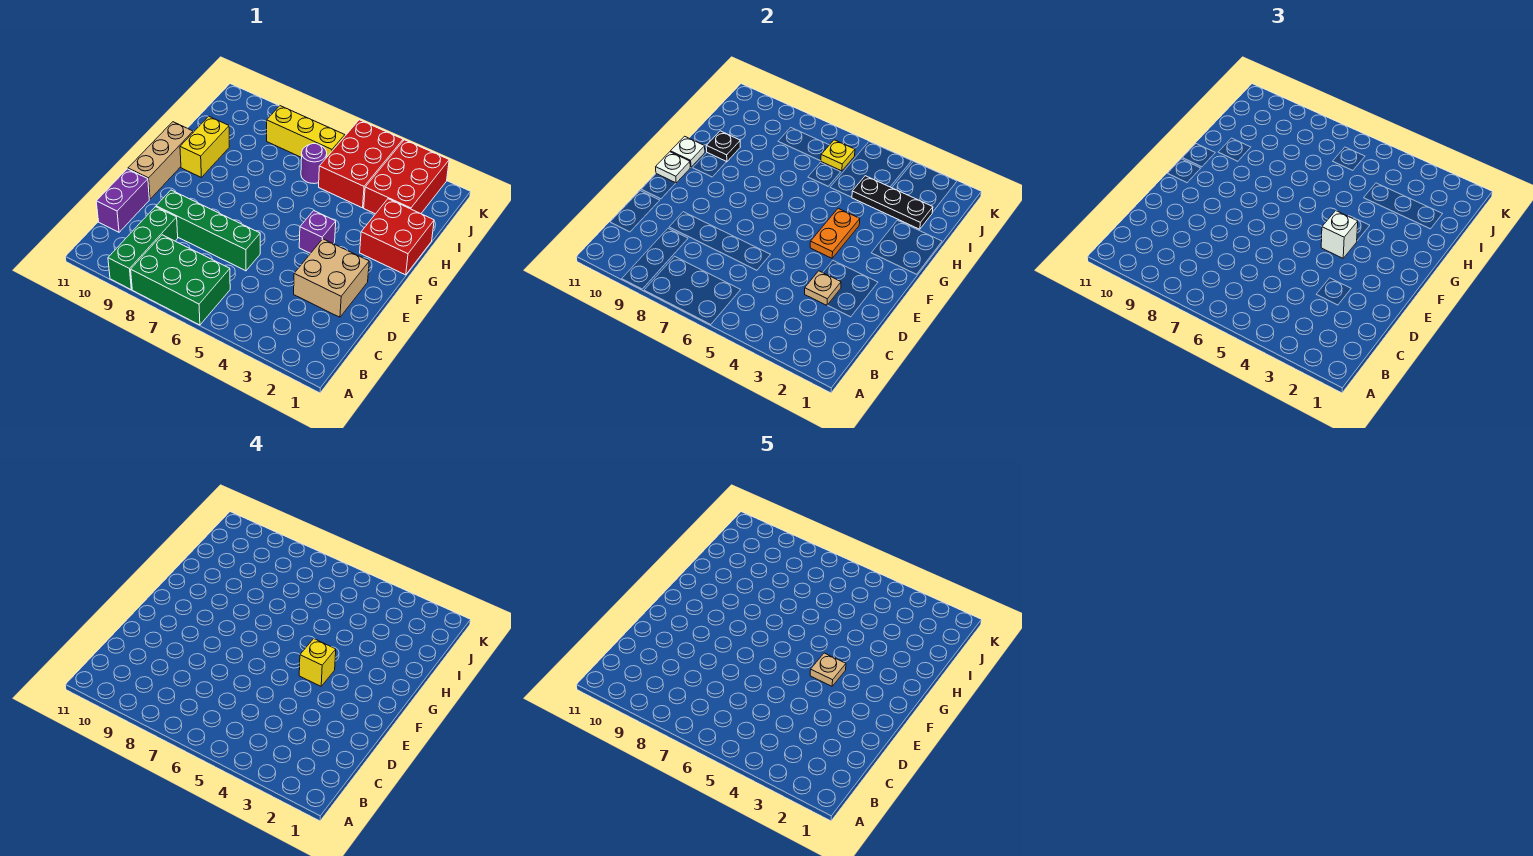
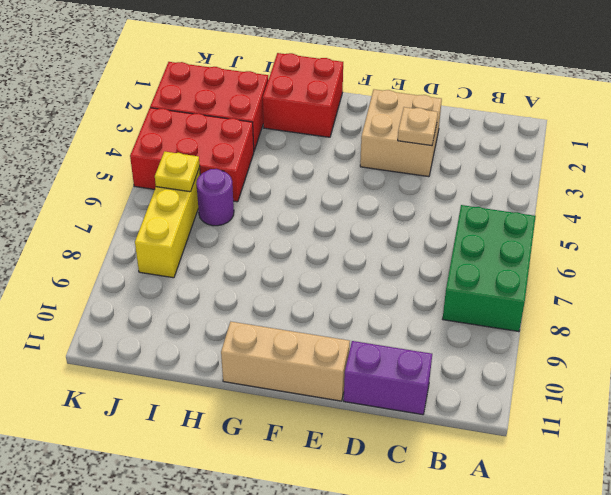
none -> green brick A9:C9 level 1
none -> green brick D6:D9 level 1
none -> purple brick F4 level 1

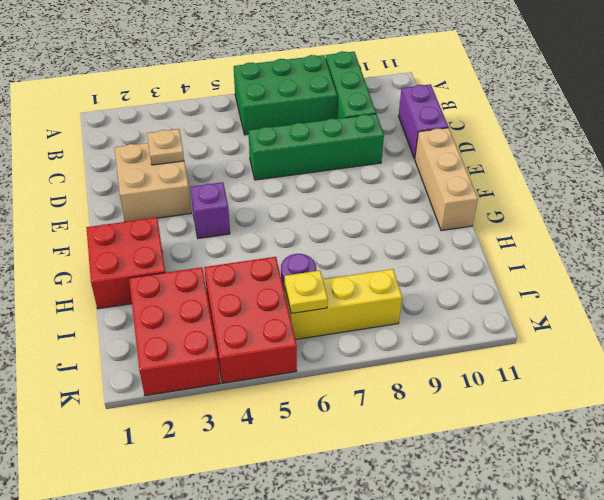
none -> yellow brick G10:H10 level 1
none -> orange plate F4:G4 level 2
none -> white plate F11 level 2

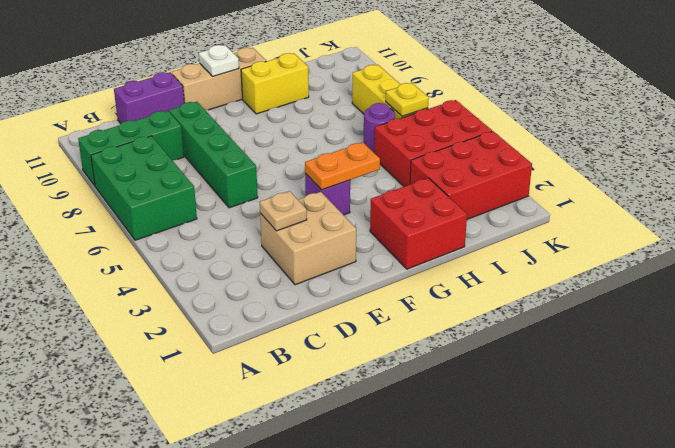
none -> white plate G11 level 2
none -> black plate H10 level 2
none -> black plate I2:I4 level 2

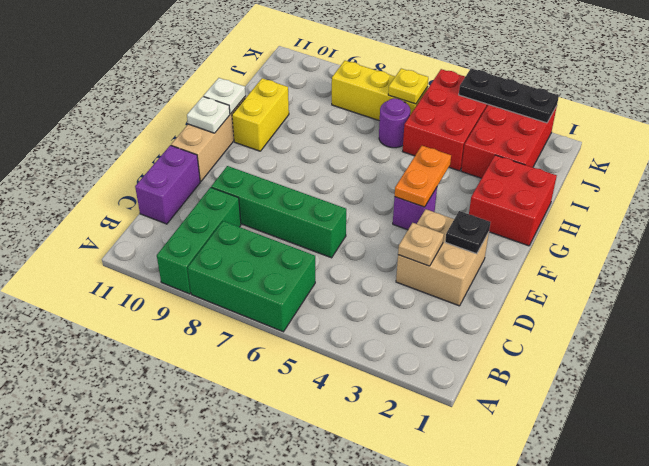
black plate E2 level 2 -> black plate H10 level 2
black plate K2:K4 level 2 -> black plate I2:I4 level 2
none -> white brick F4 level 3
none -> yellow brick F4 level 4
none -> tan plate F4 level 5

